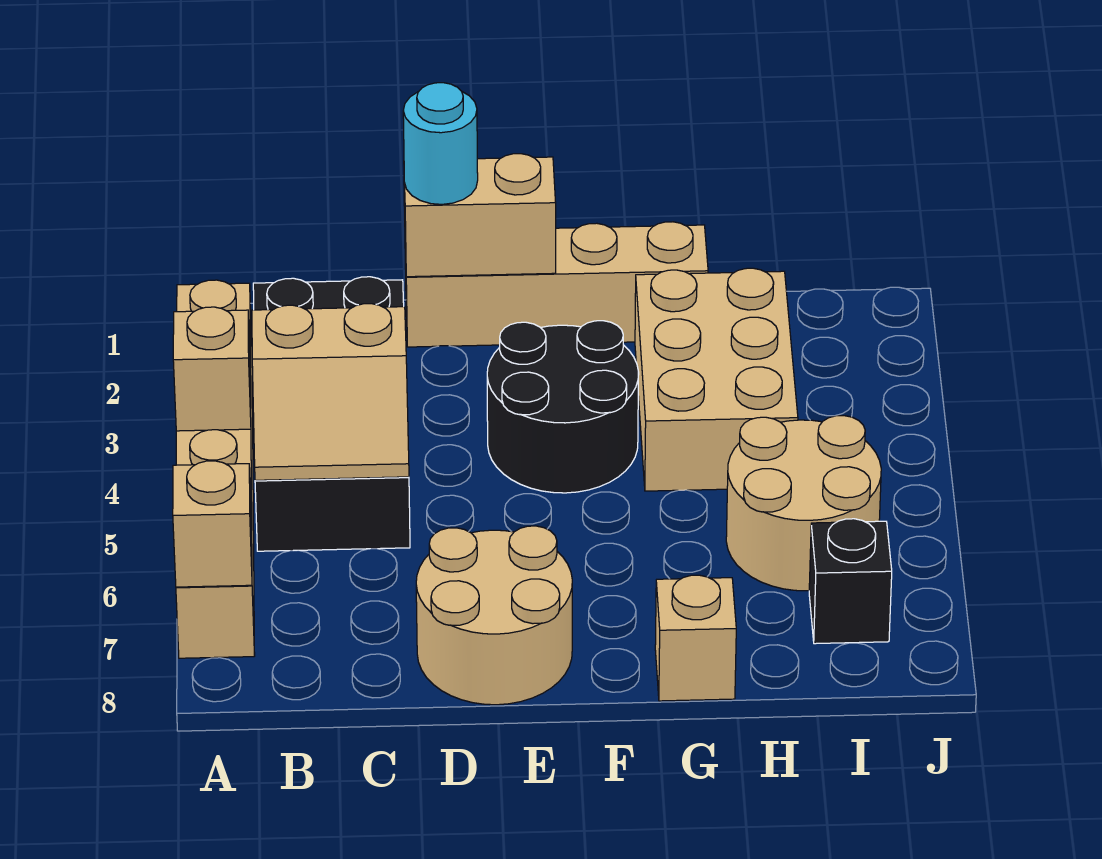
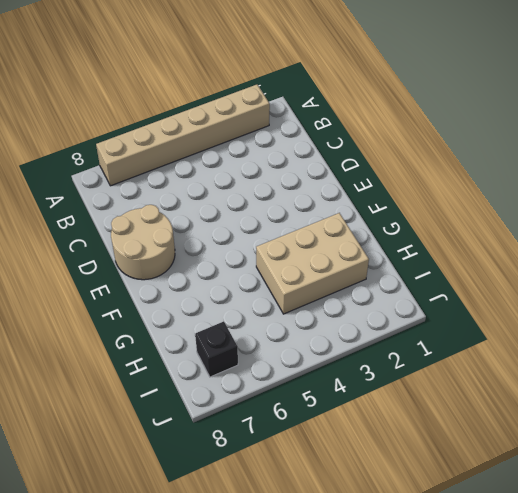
none -> black brick B2:C5 level 1
none -> tan brick D1:G1 level 1
none -> black round brick E3:F4 level 1

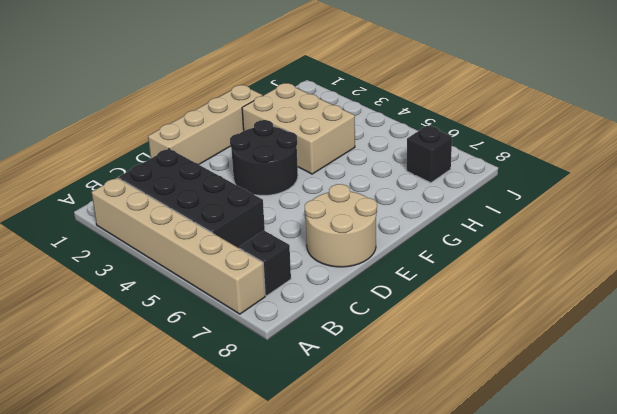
black brick B7 level 1 -> none
none -> tan brick G8 level 1
none -> tan round brick H5:I6 level 1
none -> tan brick A4 level 2

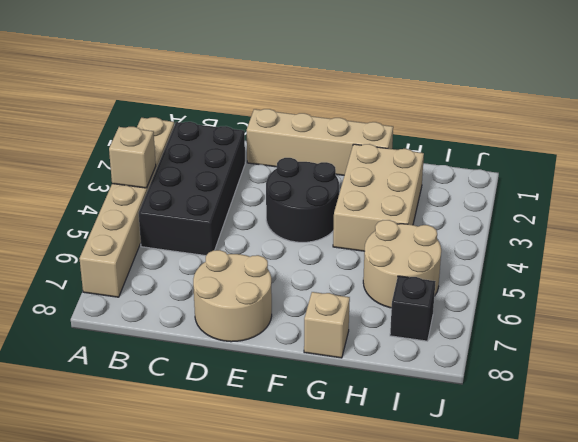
none -> tan brick A7 level 2
none -> tan slope B4:C5 level 2 top 4
none -> tan brick D1:E1 level 2

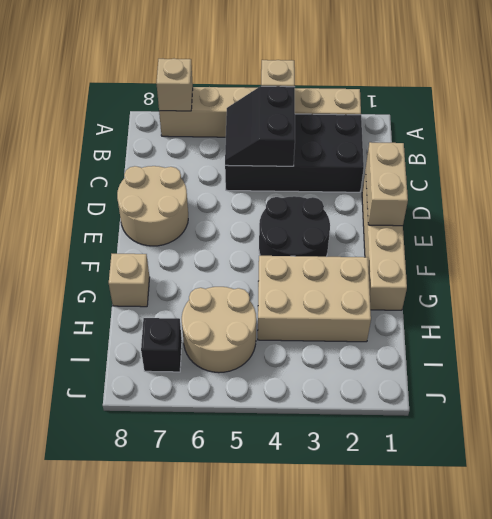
black slope B4:C5 level 2 top 4 -> tan slope B4:C5 level 2 top 4
none -> cyan round brick D1 level 3

